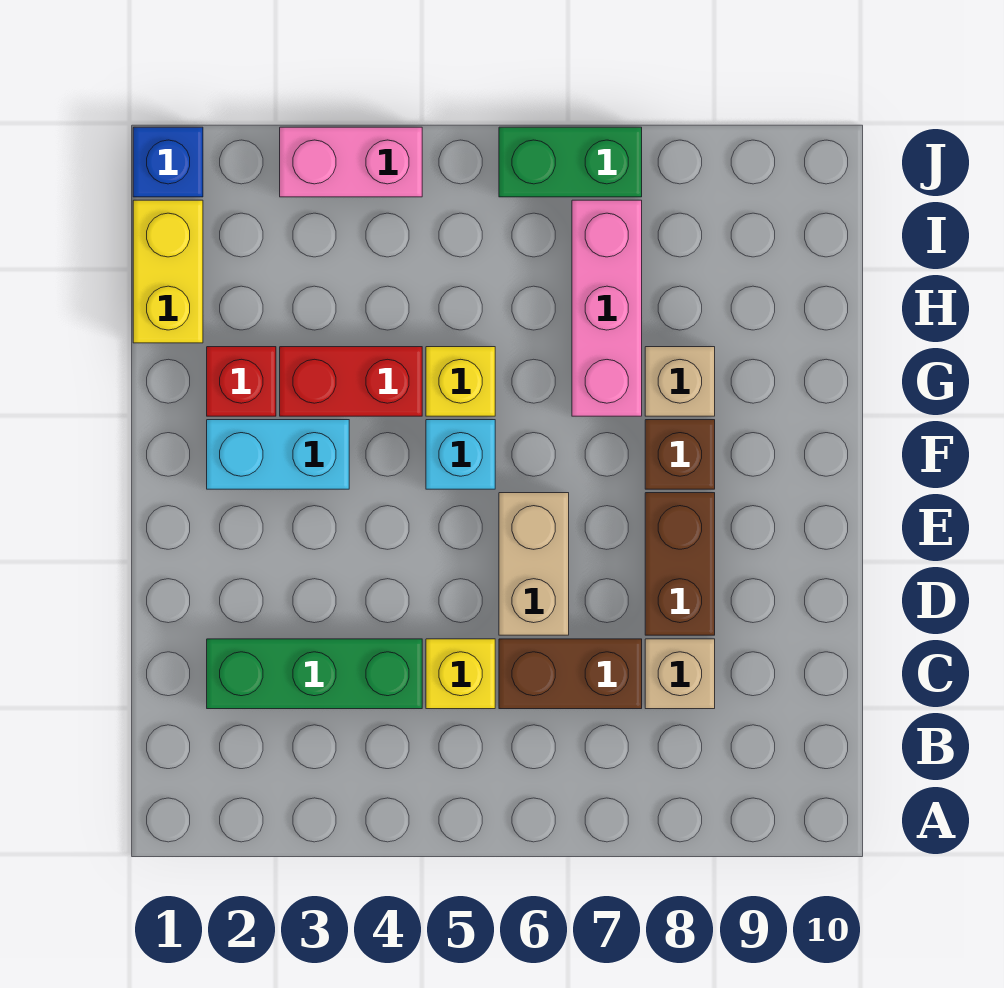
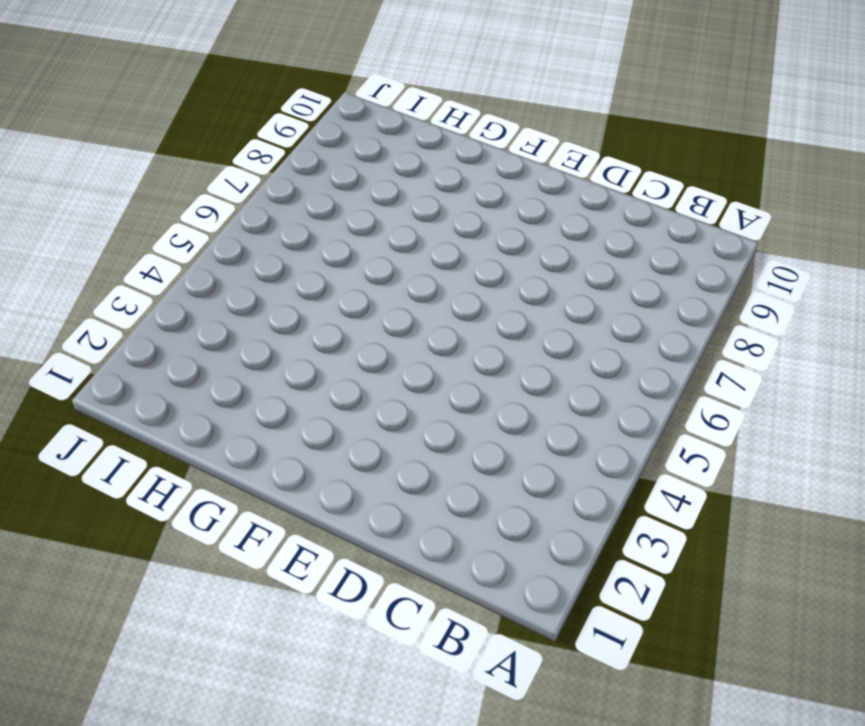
none -> green brick C2:C4 level 1
none -> yellow brick C5 level 1
none -> brown brick C6:C7 level 1

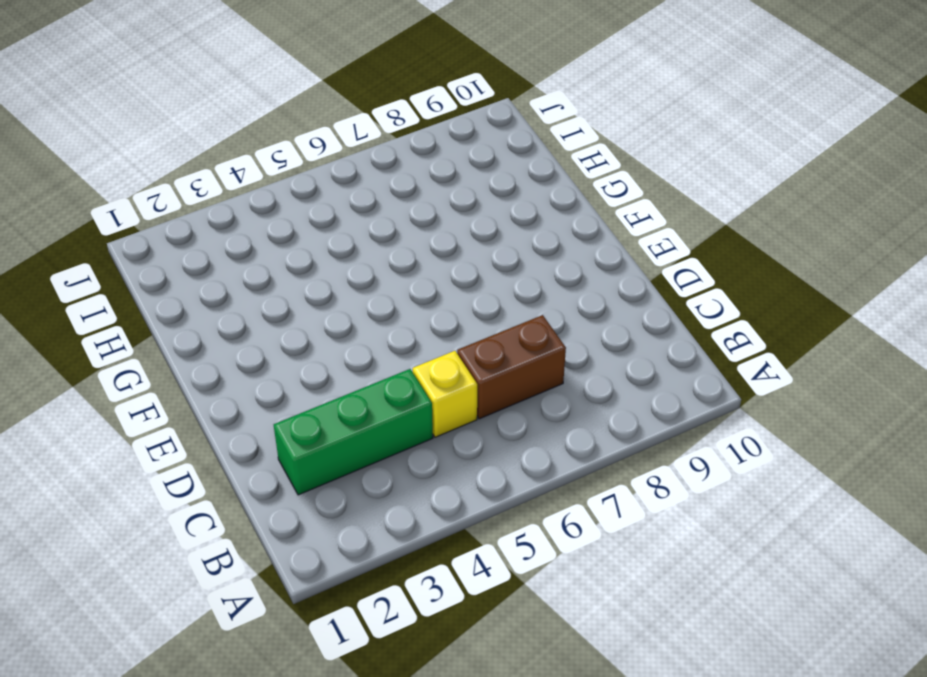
none -> tan brick C8 level 1
none -> tan brick D6:E6 level 1
none -> brown brick D8:E8 level 1

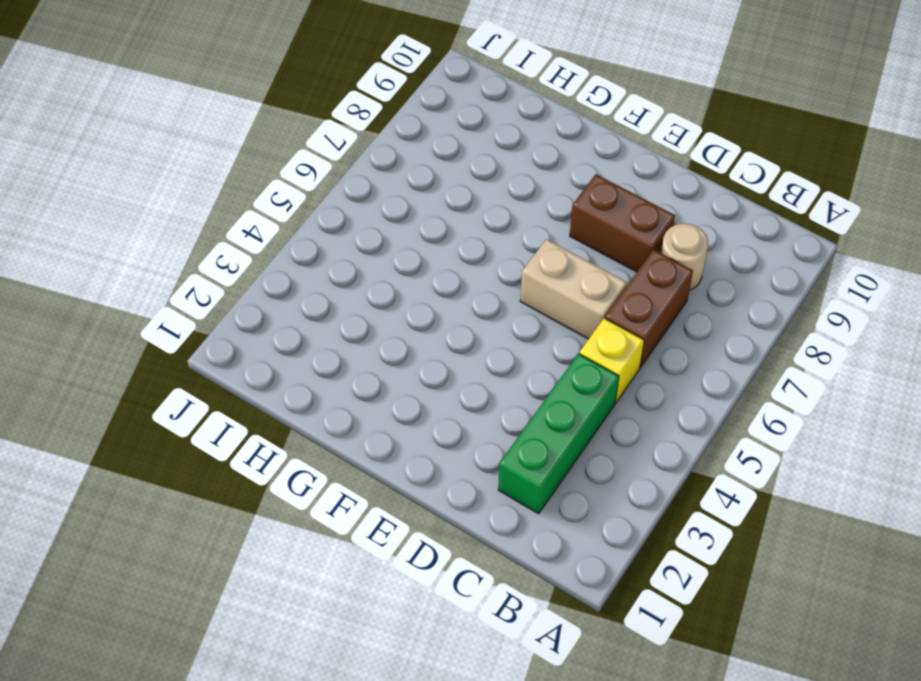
tan round brick C8 level 1 -> tan brick C8 level 1
none -> cyan brick F2:F3 level 1
none -> cyan brick F5 level 1
none -> brown brick F8 level 1

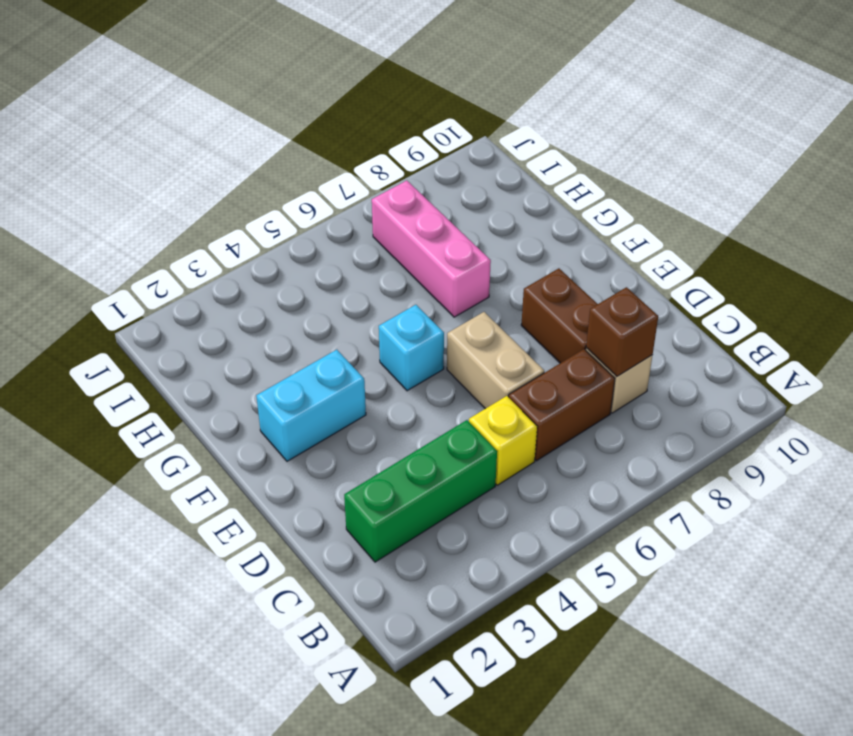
brown brick C8 level 2 -> brown brick F8 level 1
none -> red brick G2 level 1
none -> red brick G3:G4 level 1
none -> yellow brick G5 level 1

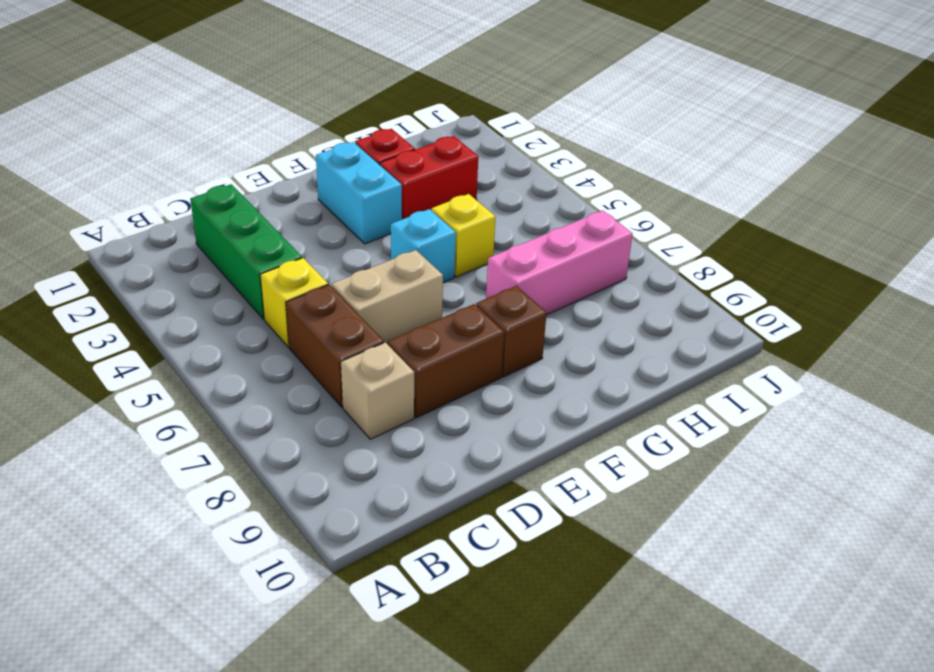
red brick G3:H3 level 1 -> red brick G3:G4 level 1
none -> tan brick G8 level 1
none -> yellow brick H1:I1 level 1
none -> blue brick J1 level 1

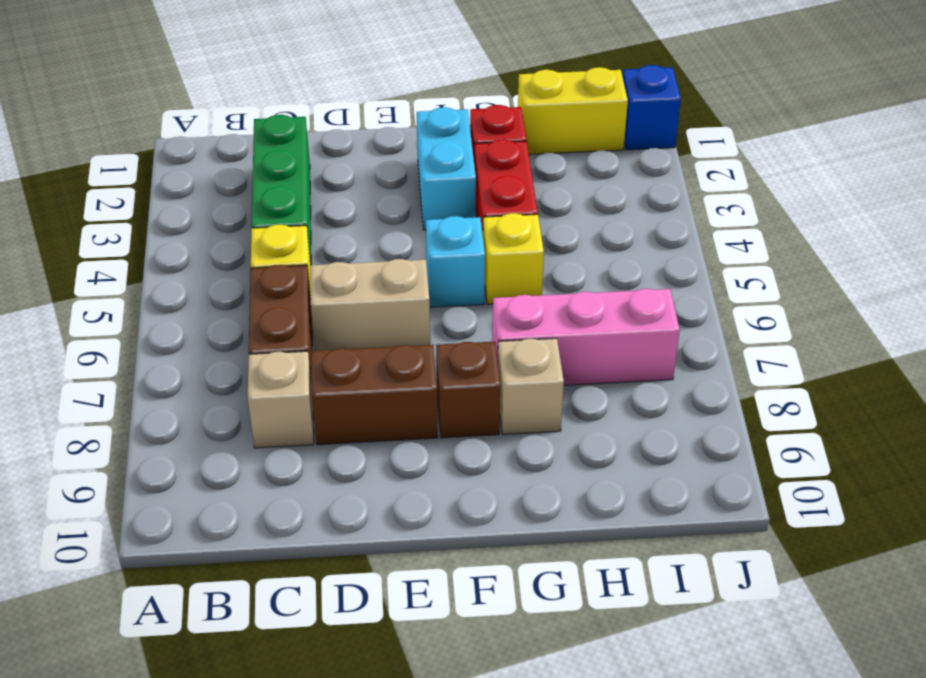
none -> pink brick J3:J4 level 1
none -> green brick J6:J7 level 1

